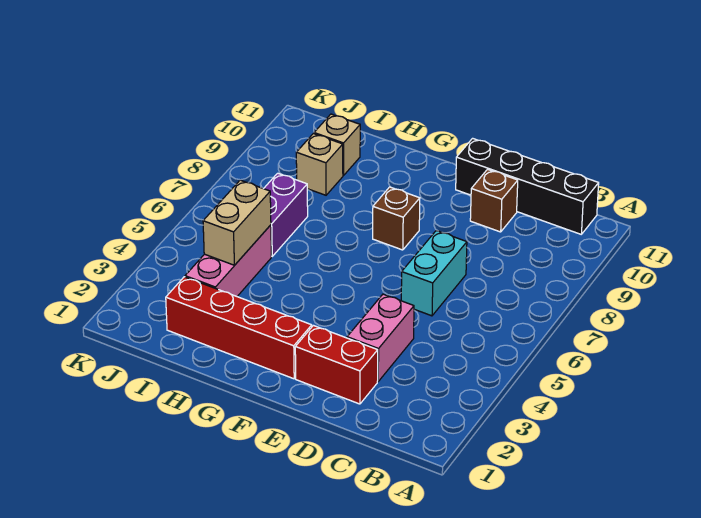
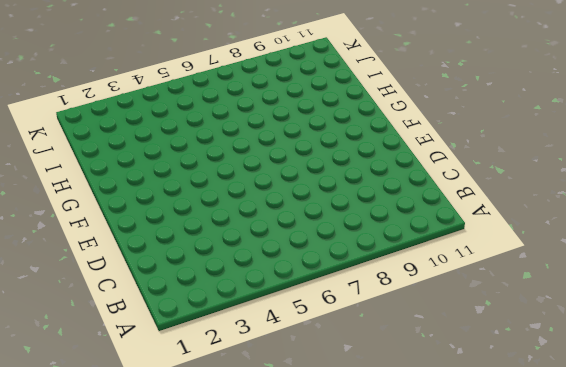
none -> black brick B11:E11 level 1
none -> red brick D2:E2 level 1
none -> pink brick D3:D4 level 1

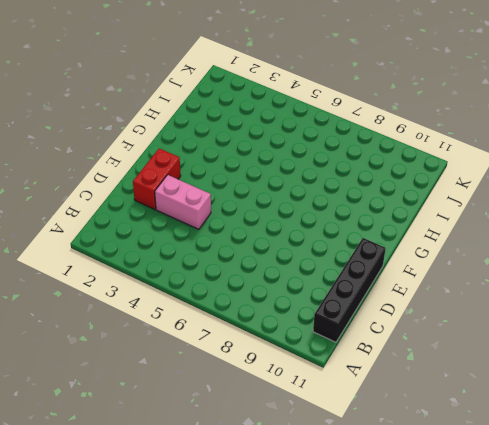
none -> cyan brick D6:D7 level 1
none -> brown brick D10 level 1
none -> red brick F2:I2 level 1

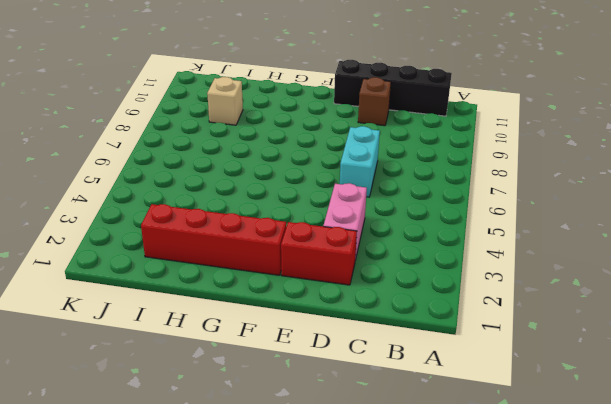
none -> brown brick F8 level 1
none -> pink brick I3:I5 level 1
none -> purple brick I6:I7 level 1

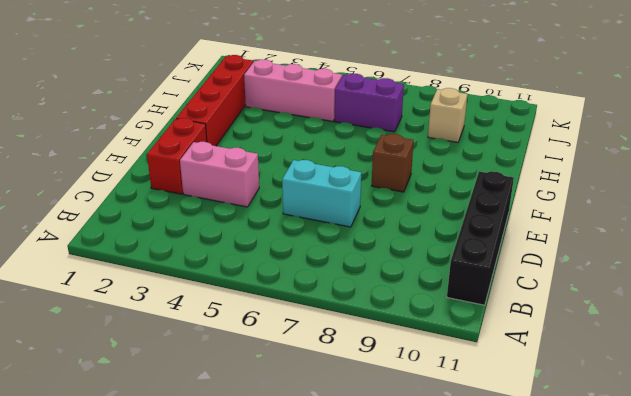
none -> brown brick D10 level 1
none -> tan brick I10 level 1
none -> tan brick I4:I5 level 2

